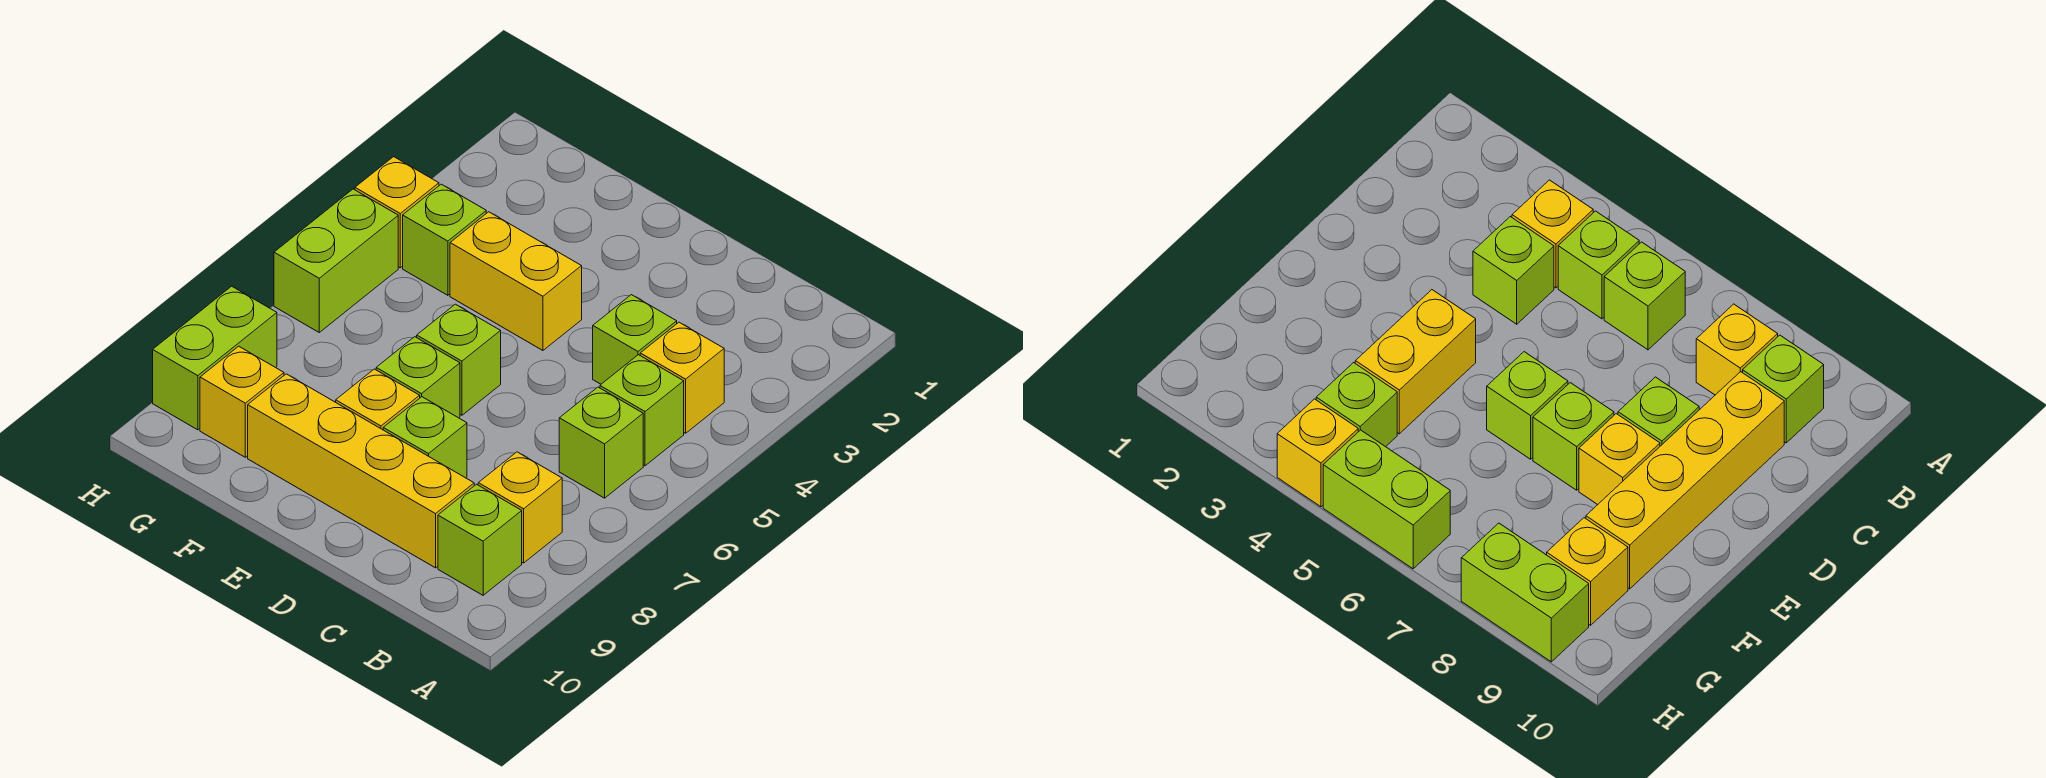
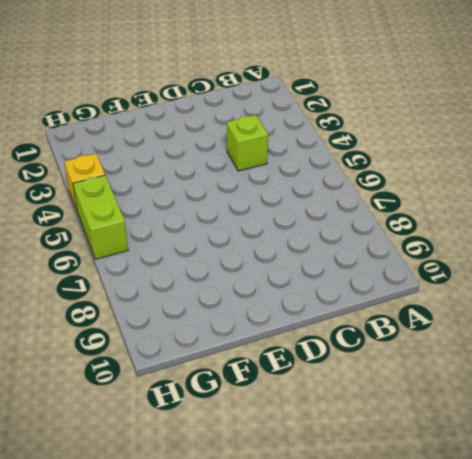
none -> yellow brick B4 level 1
none -> lime brick B5 level 1
none -> lime brick B6 level 1

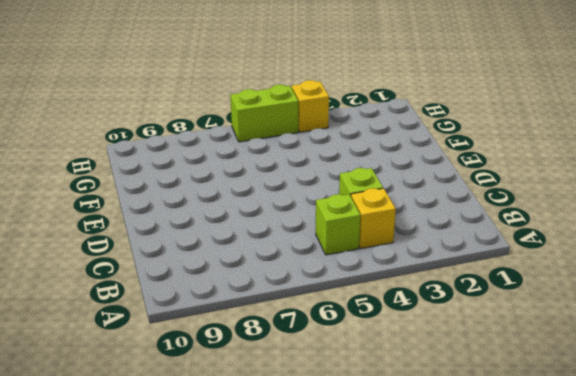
none -> lime brick B6 level 1
none -> yellow brick B8 level 1
none -> lime brick B9 level 1

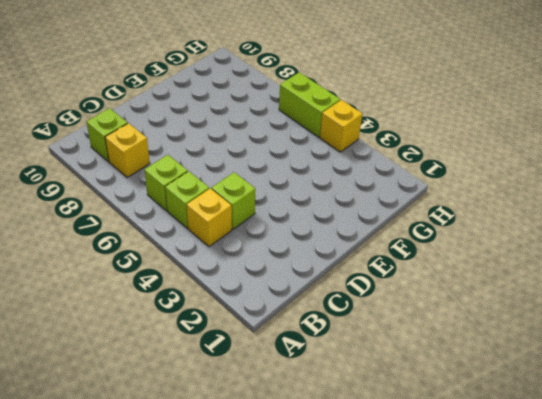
none -> yellow brick C9:F9 level 1
none -> lime brick D8 level 1
none -> yellow brick E4:F4 level 1

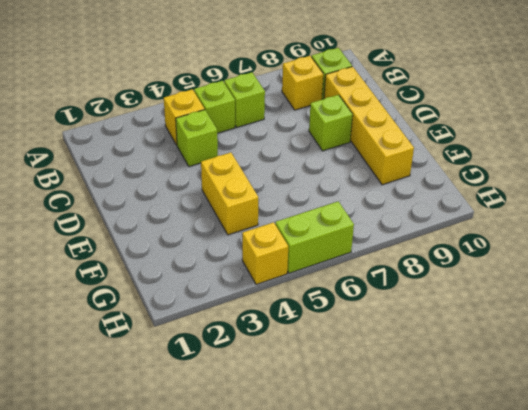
none -> lime brick E6 level 1
none -> lime brick E7 level 1
none -> yellow brick E8 level 1

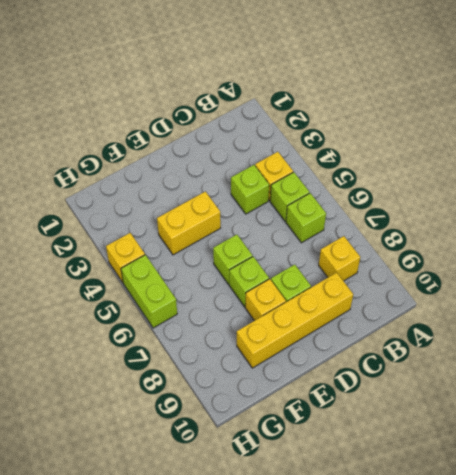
none -> lime brick B9 level 1
none -> lime brick G4 level 1
none -> yellow brick G9 level 1

